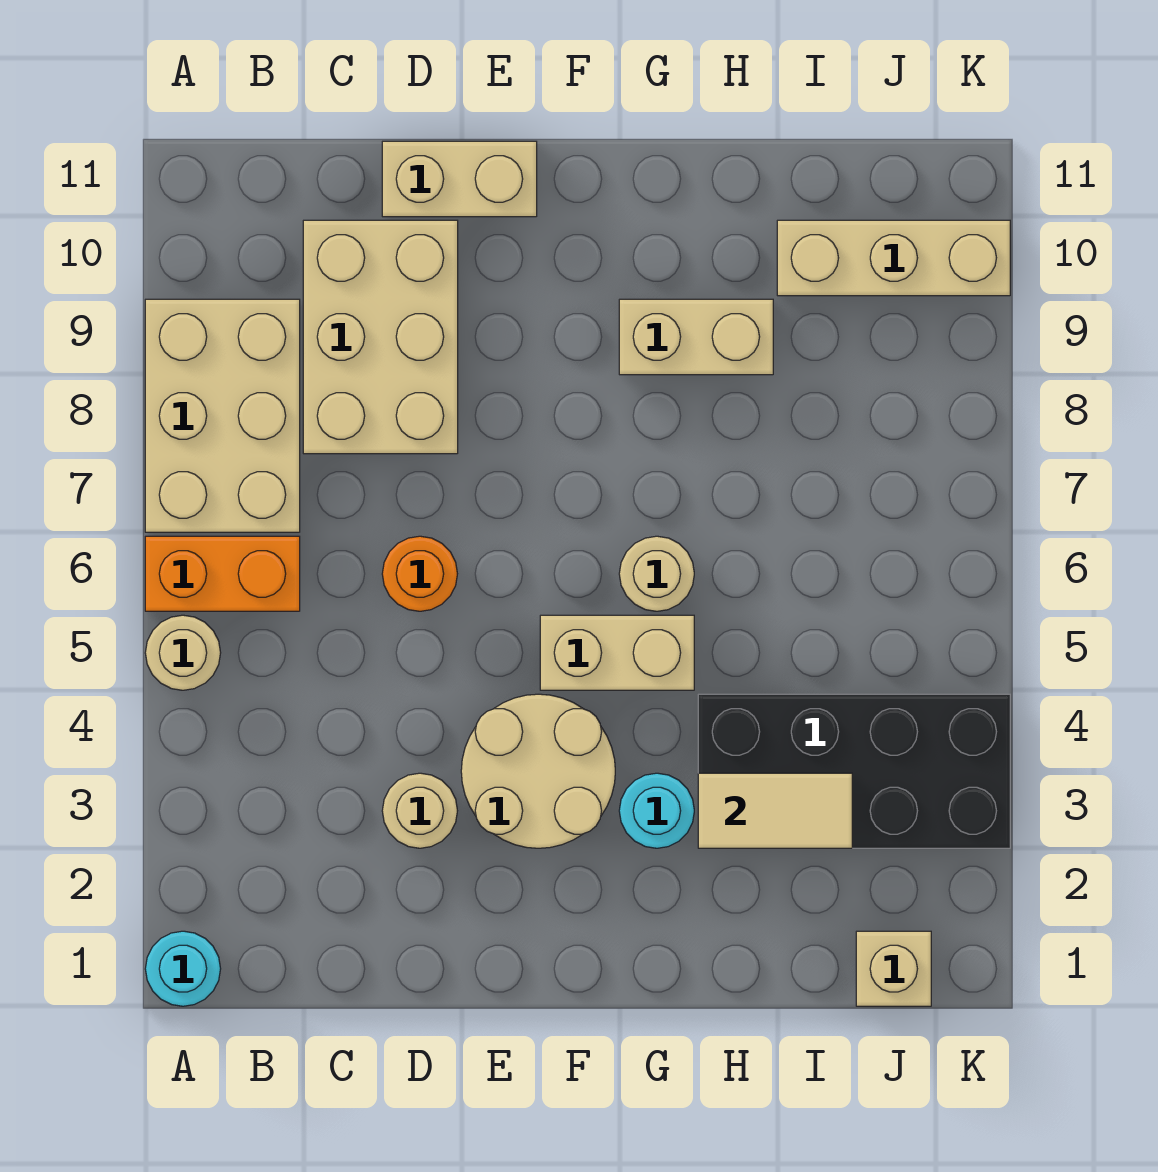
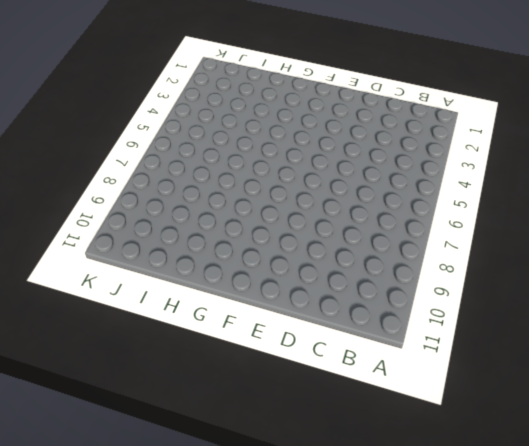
none -> cyan round brick A1 level 1
none -> tan round brick A5 level 1
none -> orange brick A6:B6 level 1

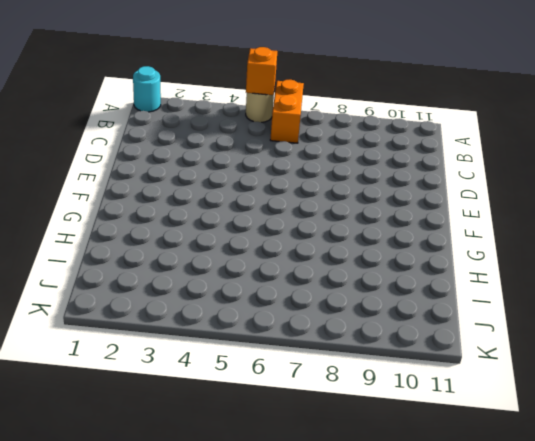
orange brick A5 level 2 -> none
none -> tan brick A7:B9 level 1
none -> tan brick C8:D10 level 1
none -> tan round brick D3 level 1

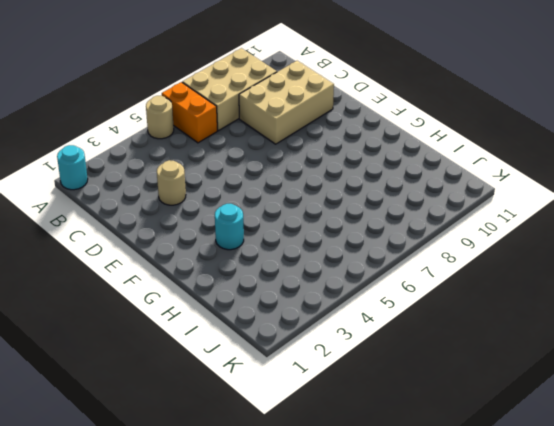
none -> orange round brick D6 level 1
none -> tan brick D11:E11 level 1
none -> tan round brick E3:F4 level 1

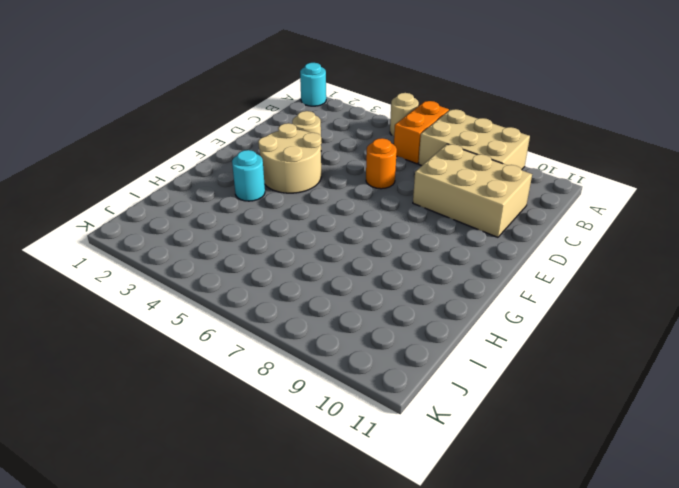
none -> tan brick D11:E11 level 1
none -> tan brick F5:G5 level 1
none -> tan round brick G6 level 1

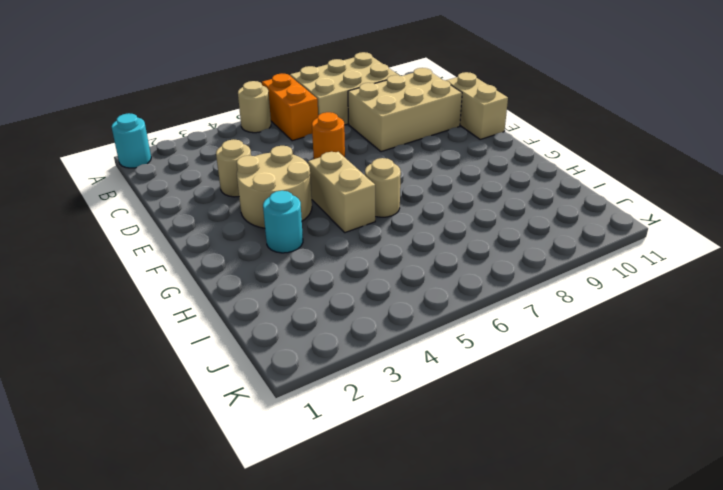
none -> tan brick G9:H9 level 1
none -> black brick H3:K4 level 1
none -> tan brick I10:K10 level 1

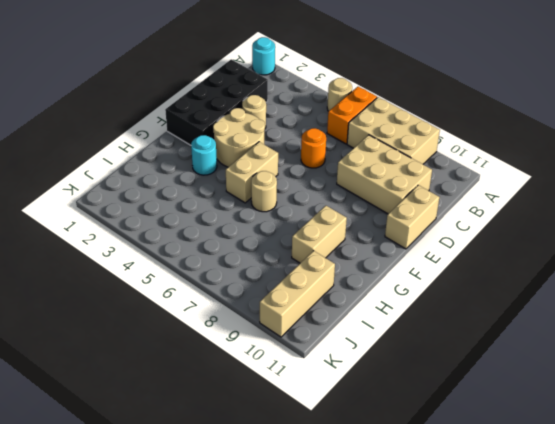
black brick C1:F2 level 1 -> black brick H3:K4 level 1
none -> tan brick J1 level 1
none -> tan tile H3:I3 level 2

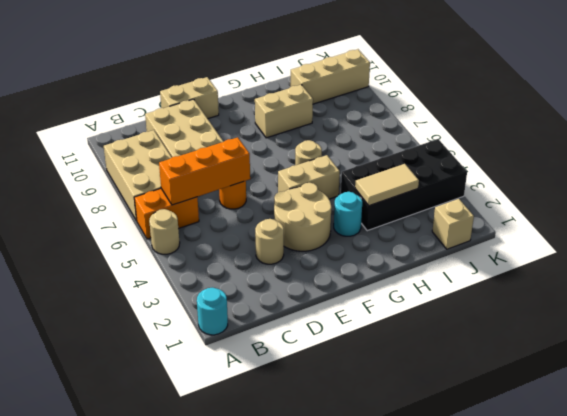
orange brick B6:D6 level 2 -> none

